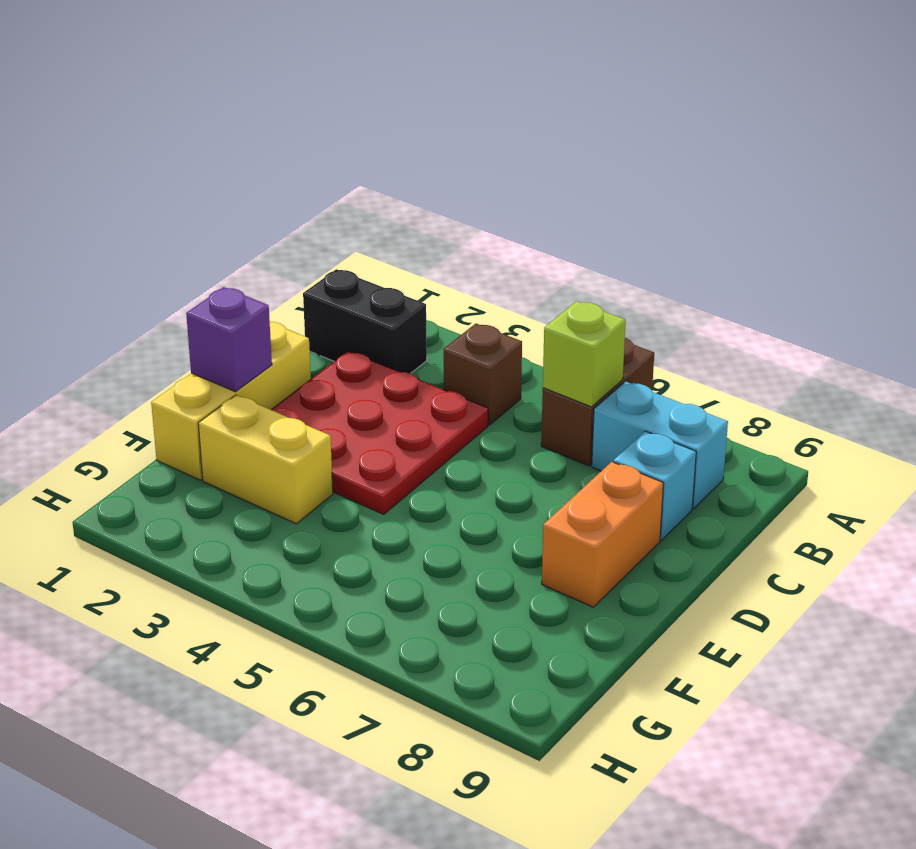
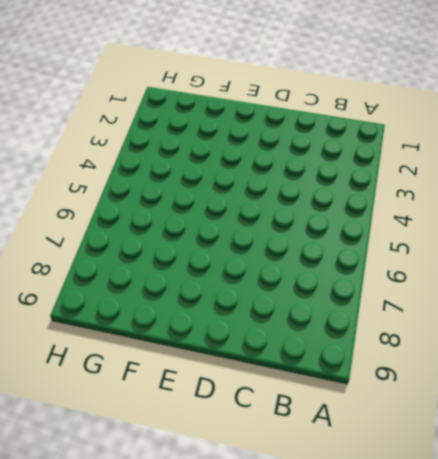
none -> brown brick A6:B6 level 1
none -> black brick B1:B2 level 1

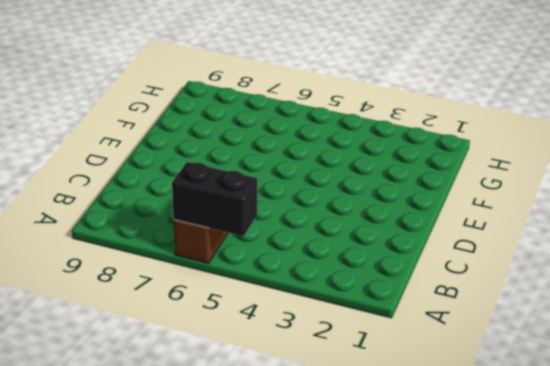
black brick A5:A6 level 2 -> black brick B1:B2 level 1
none -> brown brick B4 level 1
none -> cyan brick B7:B8 level 1

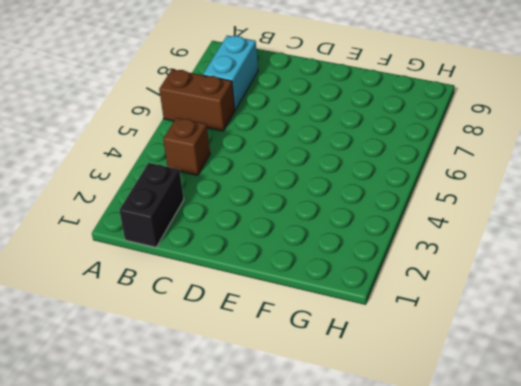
none -> red plate C2:E4 level 1
none -> cyan brick C8 level 1

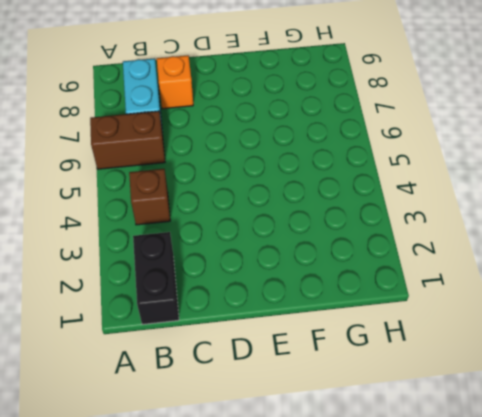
orange brick C8 level 1 -> cyan brick C8 level 1
none -> red plate C2:E4 level 1
none -> yellow brick D1:F1 level 1

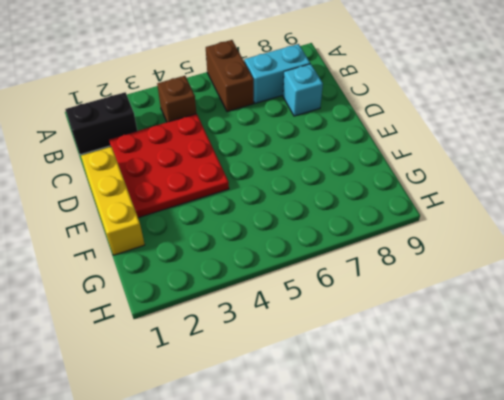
none -> orange brick D8:E8 level 1
none -> yellow brick F2:F3 level 1

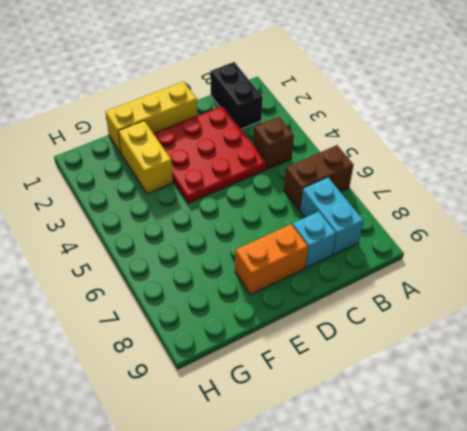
none -> lime brick B6 level 2
none -> purple brick E1 level 2

